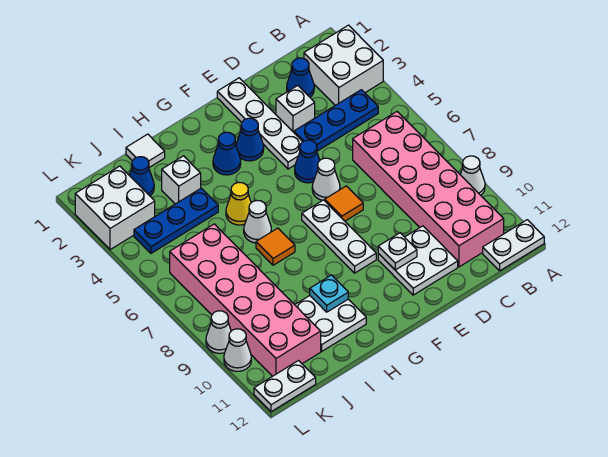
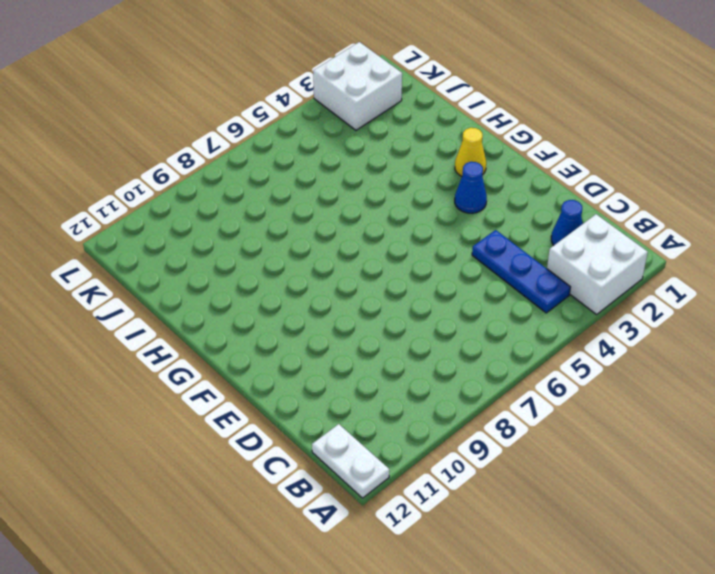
yellow cone G2 level 1 -> yellow cone H5 level 1
none -> white cone A9 level 1
none -> pink brick B6:C11 level 1
none -> white brick D3 level 1
none -> white plate D10:E11 level 1

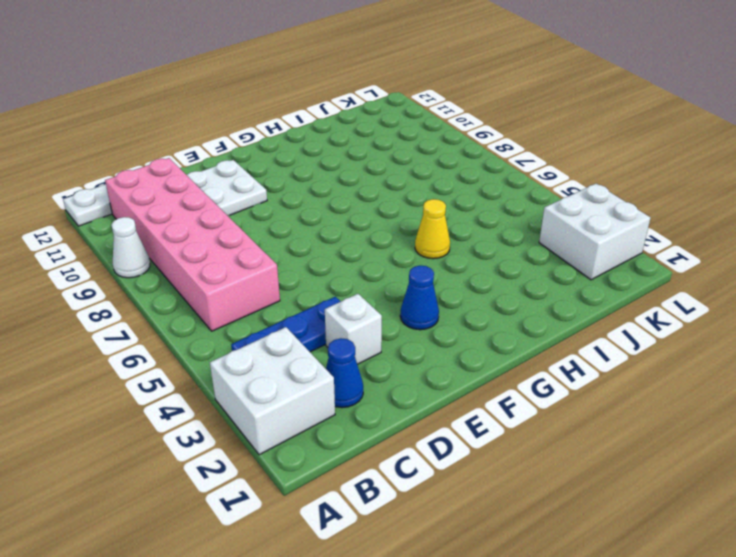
none -> white plate E1:E4 level 1
none -> blue cone E5 level 1
none -> white cone E6 level 1
none -> orange tile E7 level 1

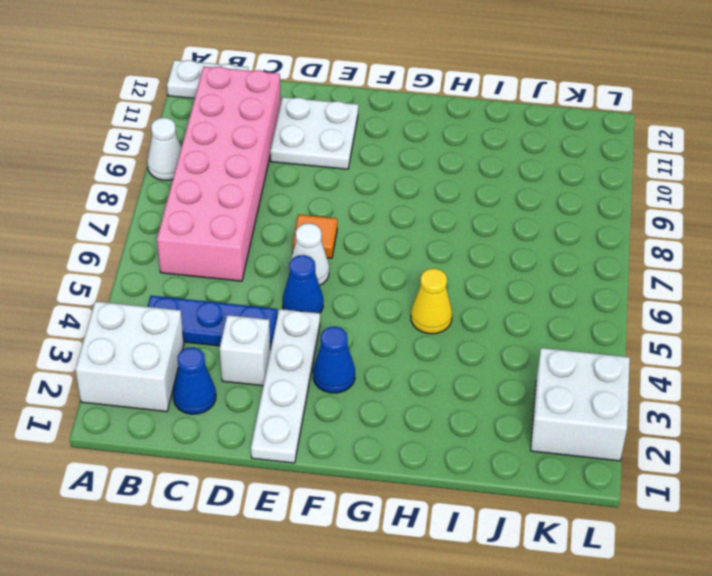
none -> white plate F7:F9 level 1
none -> blue cone G3 level 1
none -> white cone H6 level 1
none -> orange tile H7 level 1

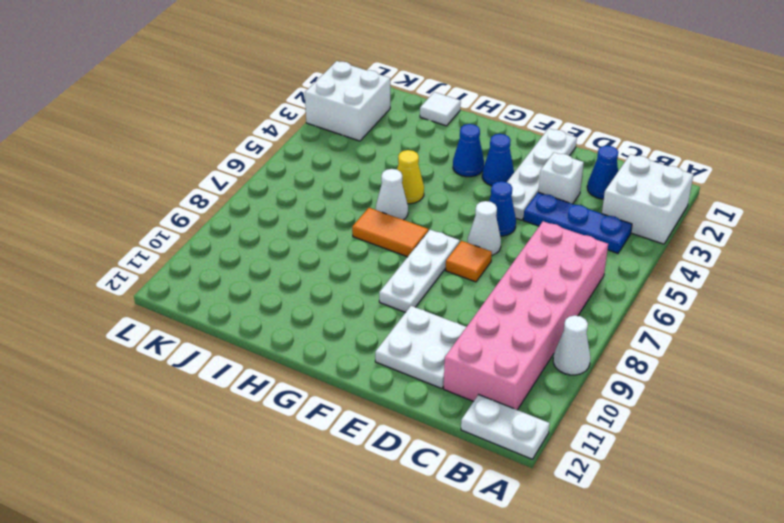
orange tile G7:H7 level 1 -> orange tile H7 level 1
none -> white plate H10:I11 level 1
none -> white brick I3 level 1
none -> blue plate I4:K4 level 1
none -> blue cone J2 level 1

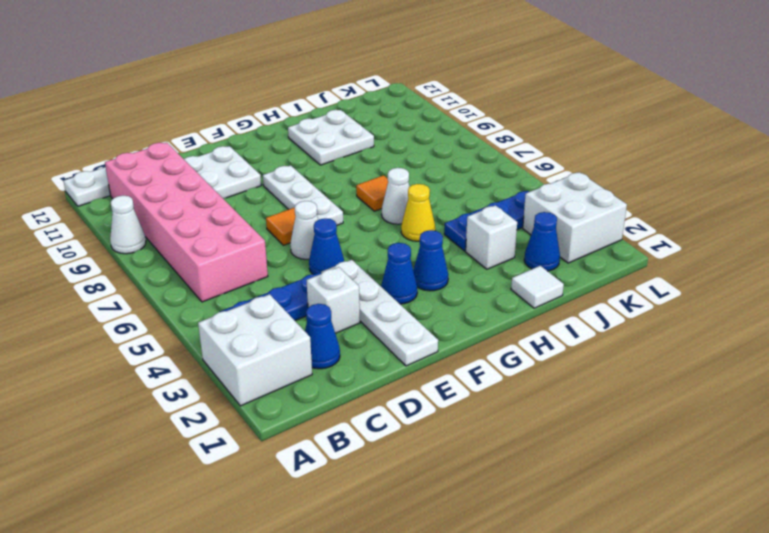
none -> pink brick J6:K11 level 1
none -> white plate K12:L12 level 1
none -> white cone L9 level 1
none -> white cone L10 level 1

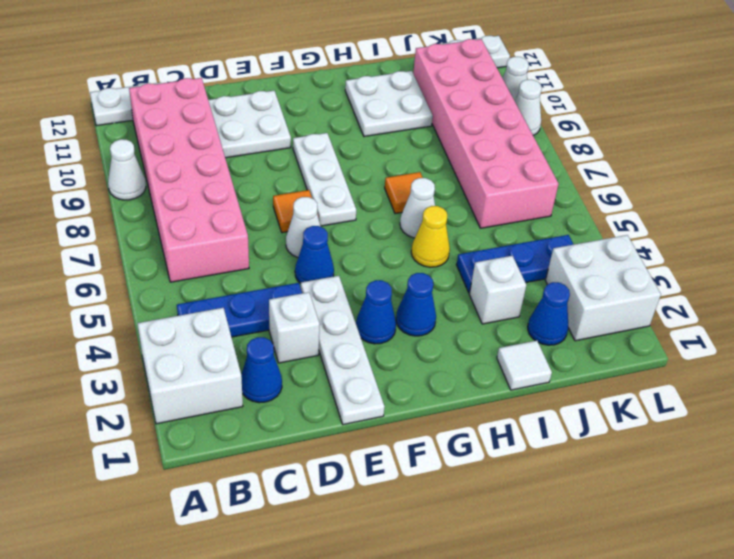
none -> white plate E10 level 2
none -> cyan plate H10 level 2

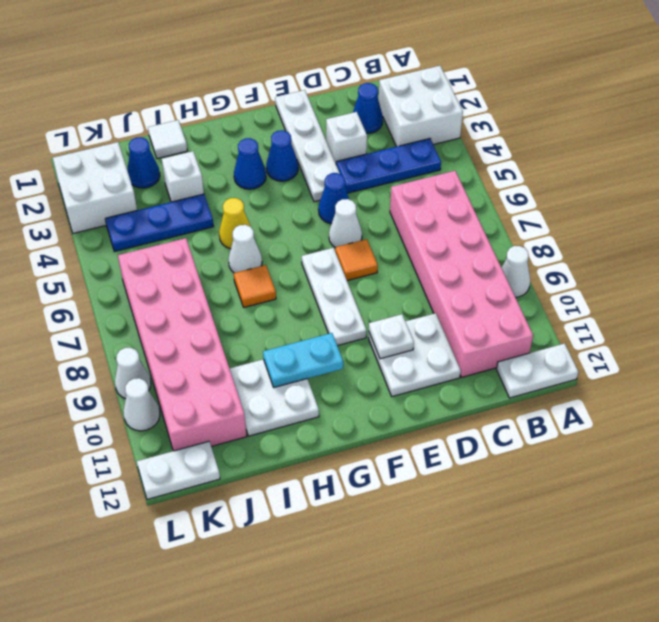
cyan plate G10:H10 level 2 -> cyan plate H10 level 2

